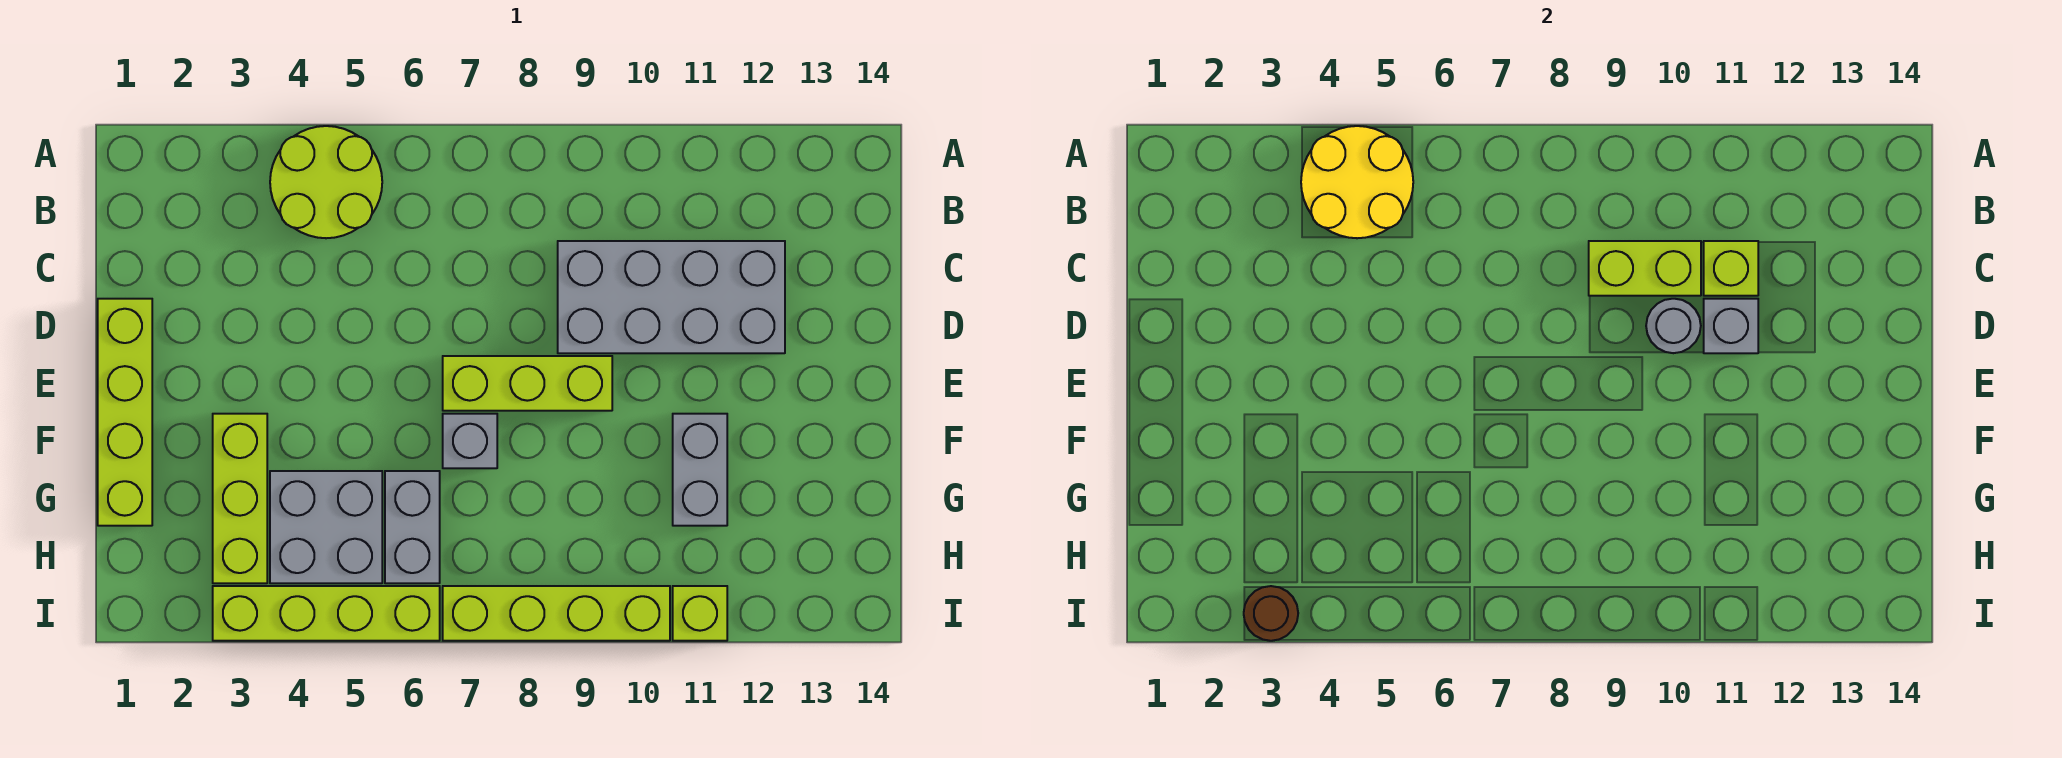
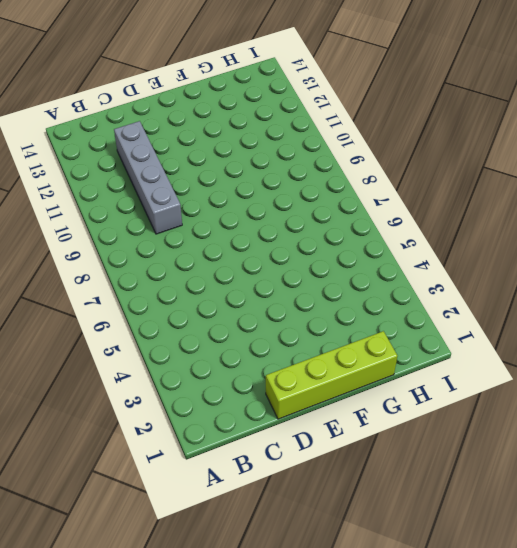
grey brick C9:C12 level 1 -> grey brick C9:D12 level 1
none -> lime round brick A4:B5 level 1
none -> lime brick E7:E9 level 1
none -> lime brick F3:H3 level 1

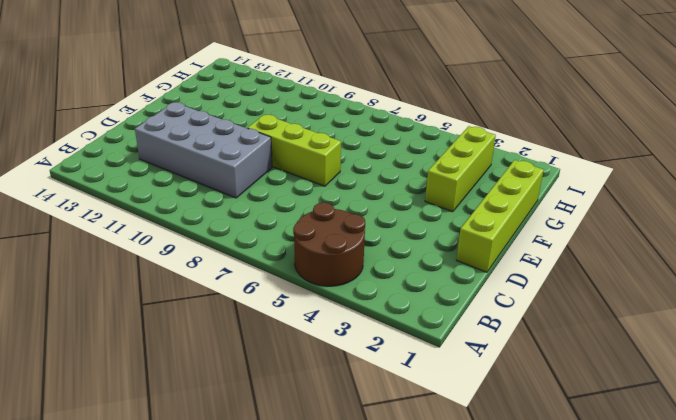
brown round brick A4:B5 level 1 -> lime round brick A4:B5 level 1
none -> grey brick F7 level 1
none -> grey brick F11:G11 level 1
none -> grey brick G4:H5 level 1

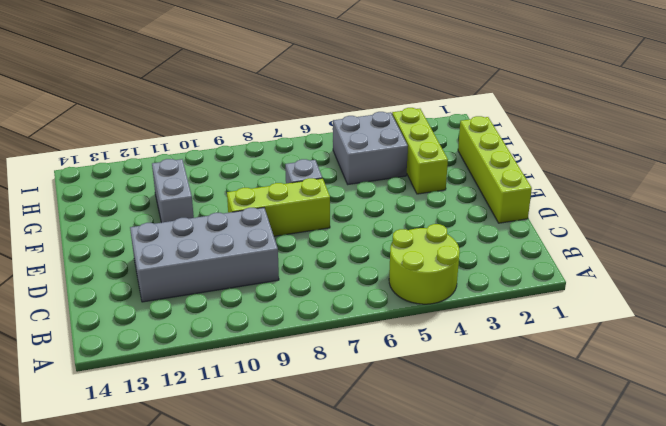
none -> grey brick G6:H6 level 1
none -> lime brick I3:I6 level 1
none -> lime brick I7:I10 level 1

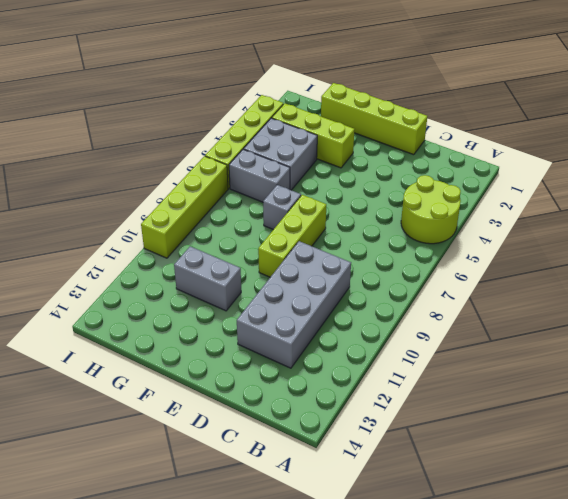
none -> lime brick I11 level 1
none -> yellow round brick A4:B5 level 2
none -> lime brick C9:C10 level 2

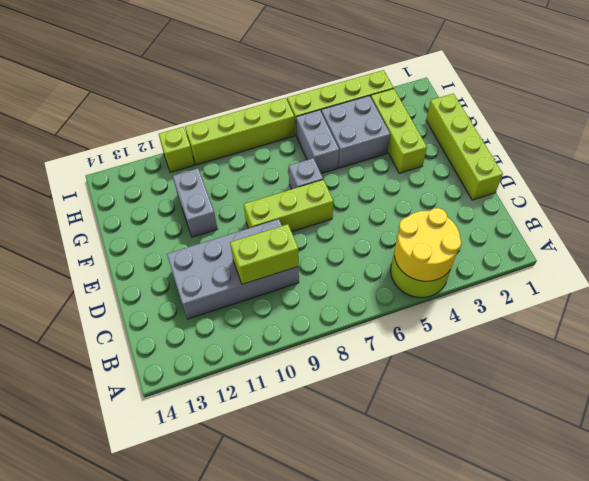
none -> lime brick C11 level 2
none -> grey round brick D10 level 2
none -> grey brick D11 level 2

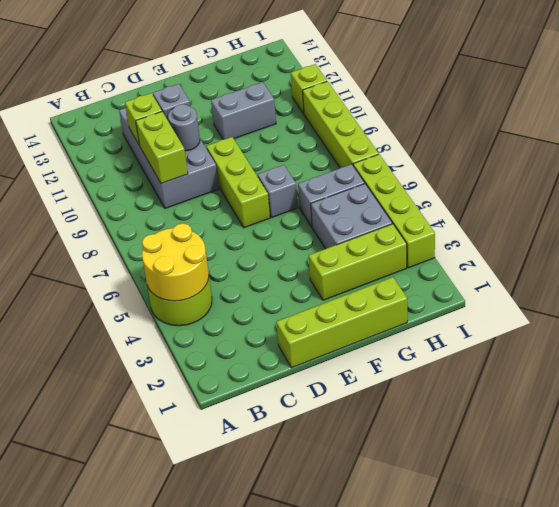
none -> brown round brick I3 level 2

